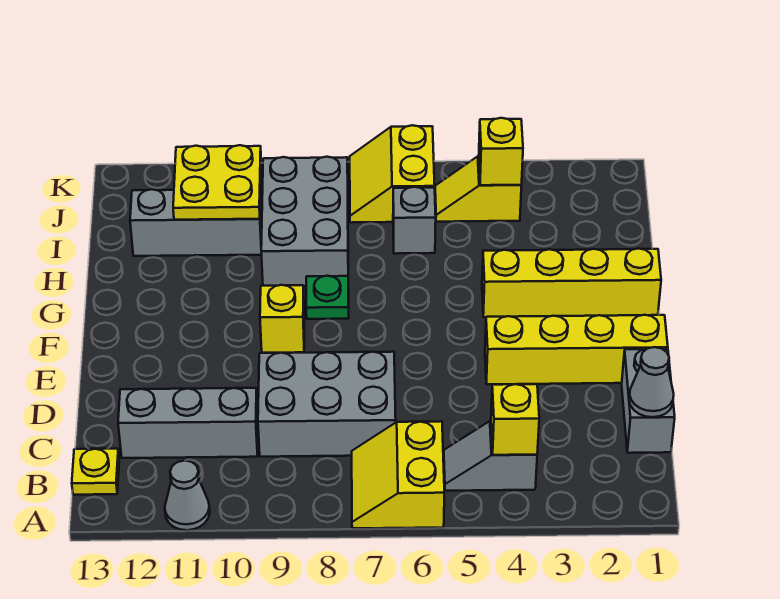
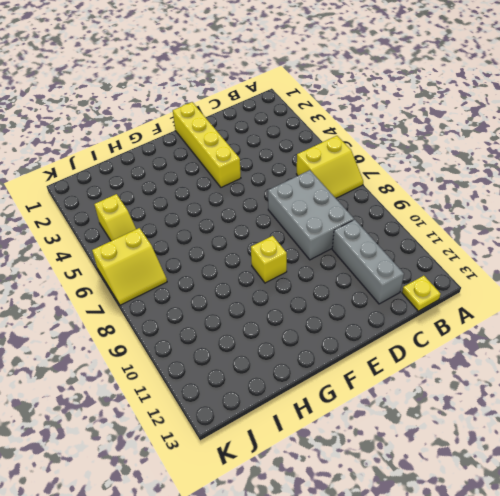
none -> grey cone A11 level 1
none -> grey slope B4:B5 level 1 top 4
none -> grey brick C1:D1 level 1

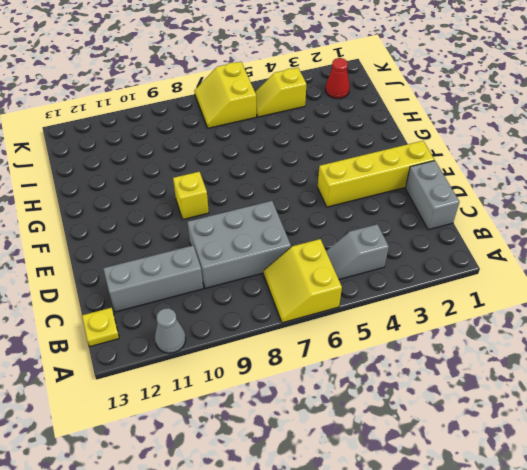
red cone J2 level 1 -> none
none -> yellow brick G1:G4 level 1
none -> green plate G8 level 1
none -> grey brick H8:J9 level 1

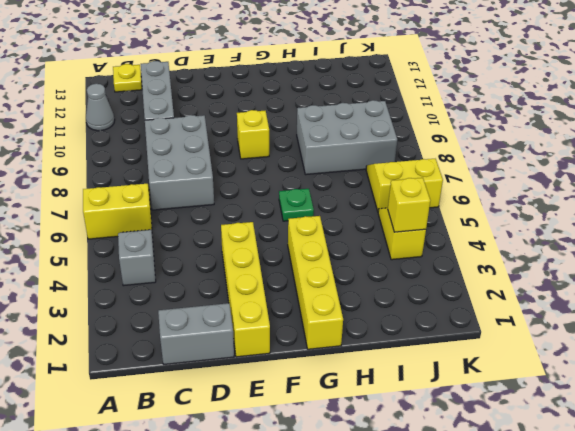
green plate G6 level 1 -> green plate G8 level 1
none -> grey brick I6 level 1
none -> grey brick I10:I12 level 1
none -> yellow brick B4 level 2

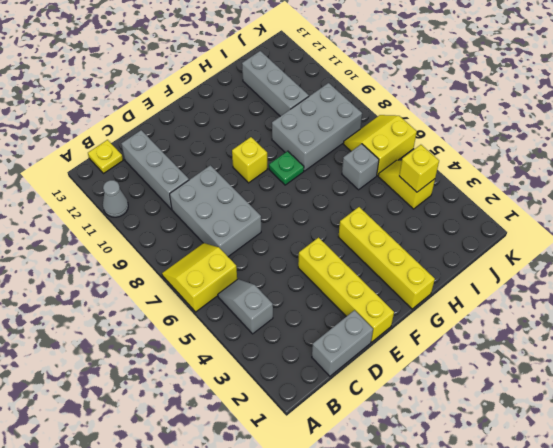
none -> yellow brick B4 level 2
none -> grey cone C1 level 2
none -> yellow plate I10:J11 level 2

